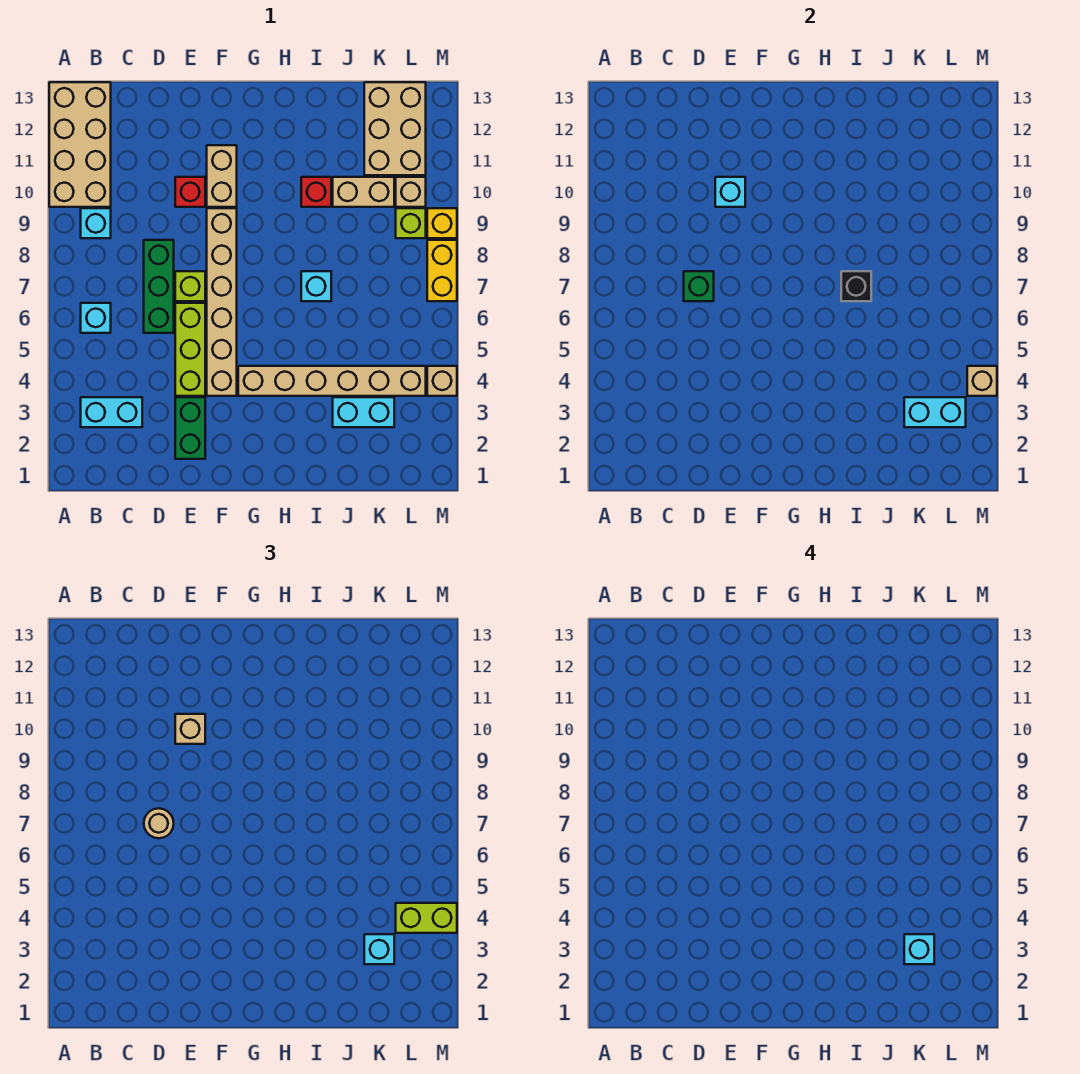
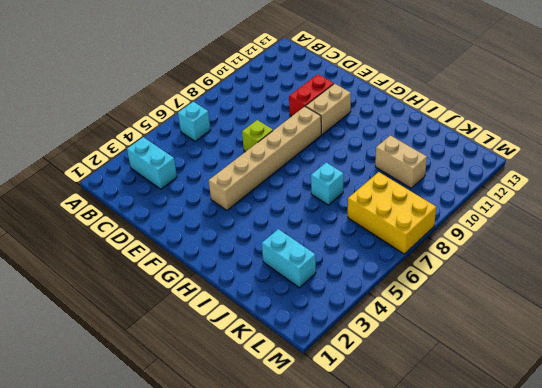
red brick E10:E11 level 1 -> red brick E10 level 1
yellow brick K7:M8 level 1 -> yellow brick M7:M8 level 1
none -> tan brick A10:B13 level 1
none -> cyan brick B9 level 1
none -> green brick D6:D8 level 1
none -> green brick E2:E3 level 1

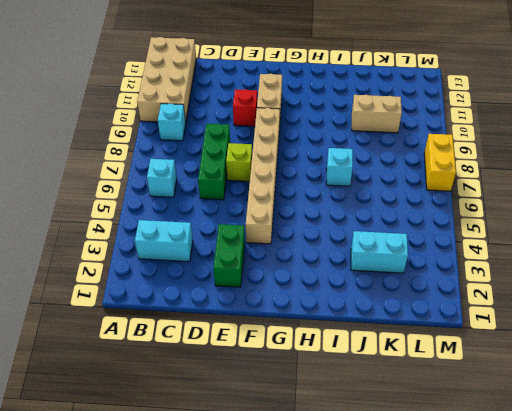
none -> lime brick E4:E6 level 1
none -> tan brick G4:L4 level 1
none -> red brick I10 level 1
none -> tan brick K11:L13 level 1

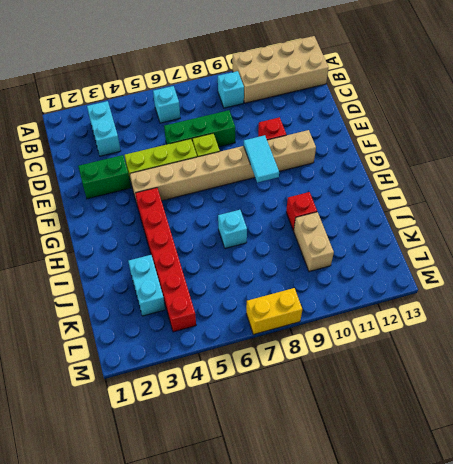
cyan tile F9:G9 level 2 -> none
red brick G4:L4 level 1 -> tan brick G4:L4 level 1
none -> tan brick K11:L13 level 1
none -> lime brick L9 level 1
none -> tan brick L10 level 1
none -> tan brick M4 level 1

